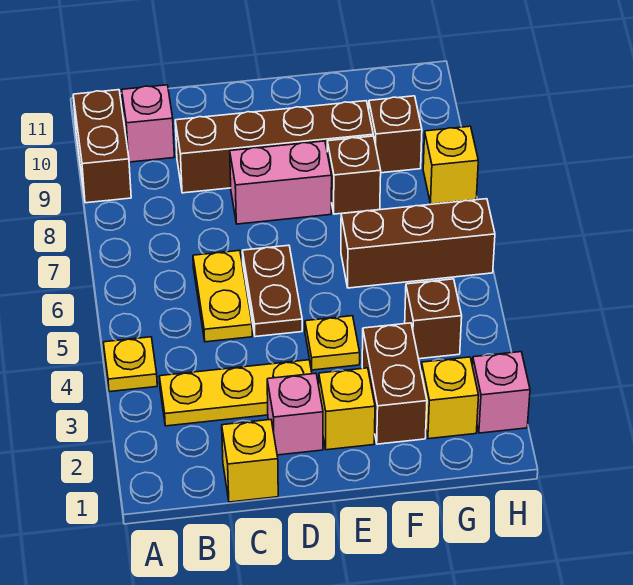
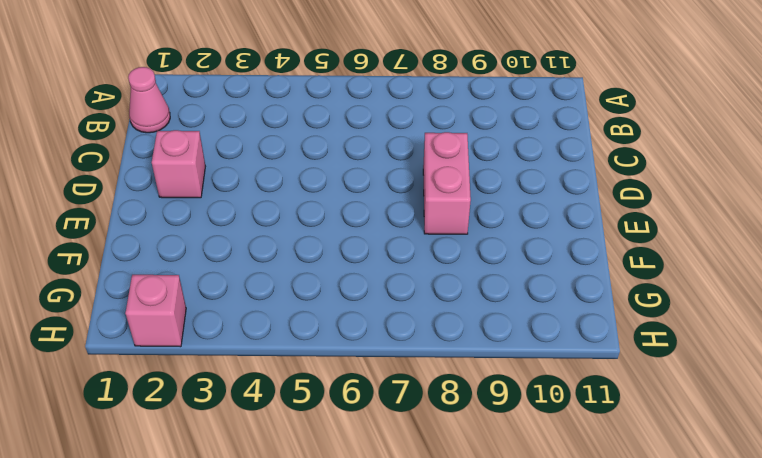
pink cone B1 level 1 -> none
none -> yellow plate A4 level 1
none -> brown brick A9:A10 level 1
none -> yellow plate B3:D3 level 1

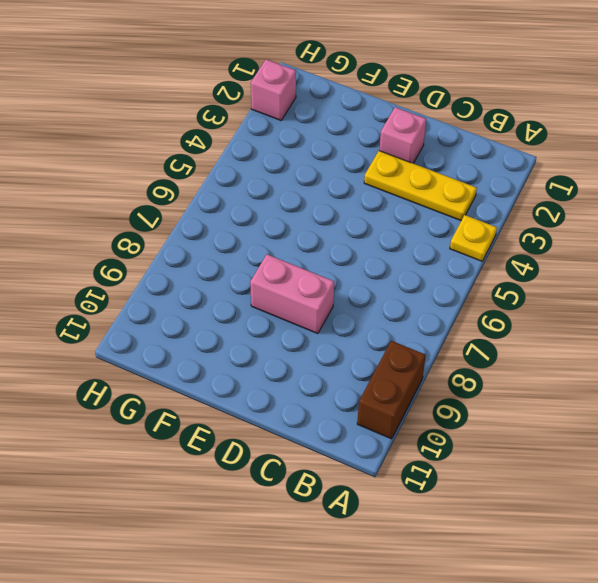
none -> pink brick B10 level 1
none -> yellow brick C1 level 1
none -> yellow plate C5:C6 level 1

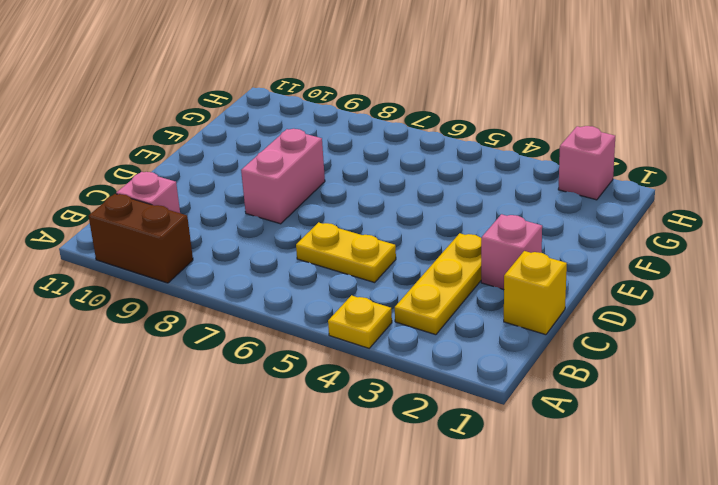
none -> brown brick C9:F9 level 1
none -> brown plate D5:D6 level 1
none -> yellow brick E2 level 1

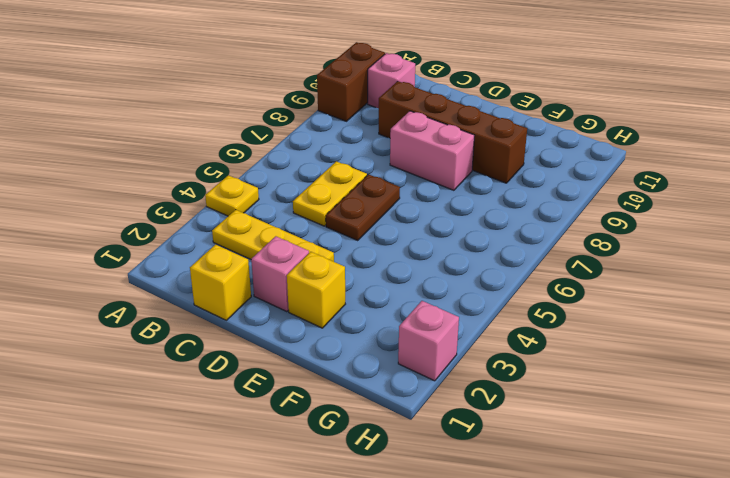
none -> yellow plate E4 level 1
none -> brown brick F2:F3 level 1
none -> brown brick F6:H6 level 1

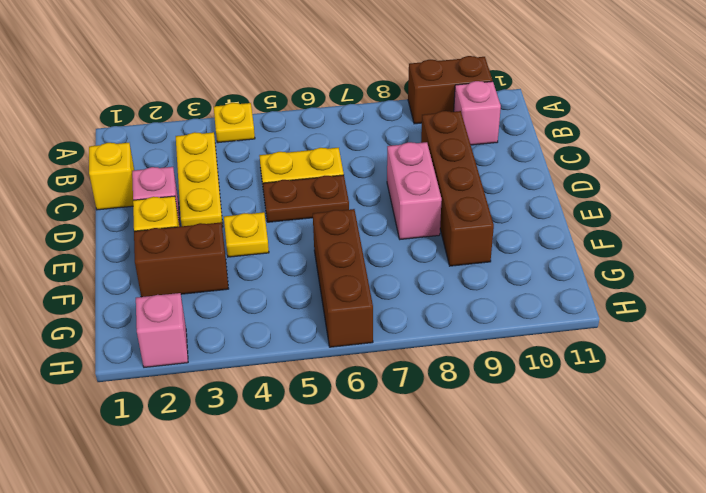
none -> brown brick F8 level 1
none -> yellow brick G2 level 1
none -> brown brick G4 level 1

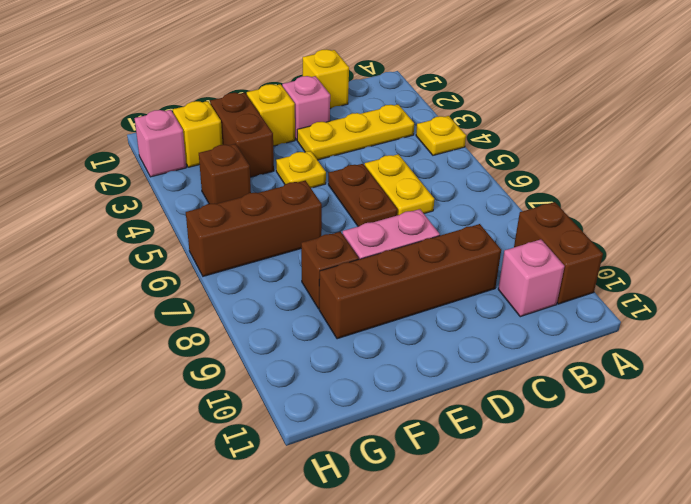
none -> brown brick G9 level 1
none -> yellow brick H8 level 1

